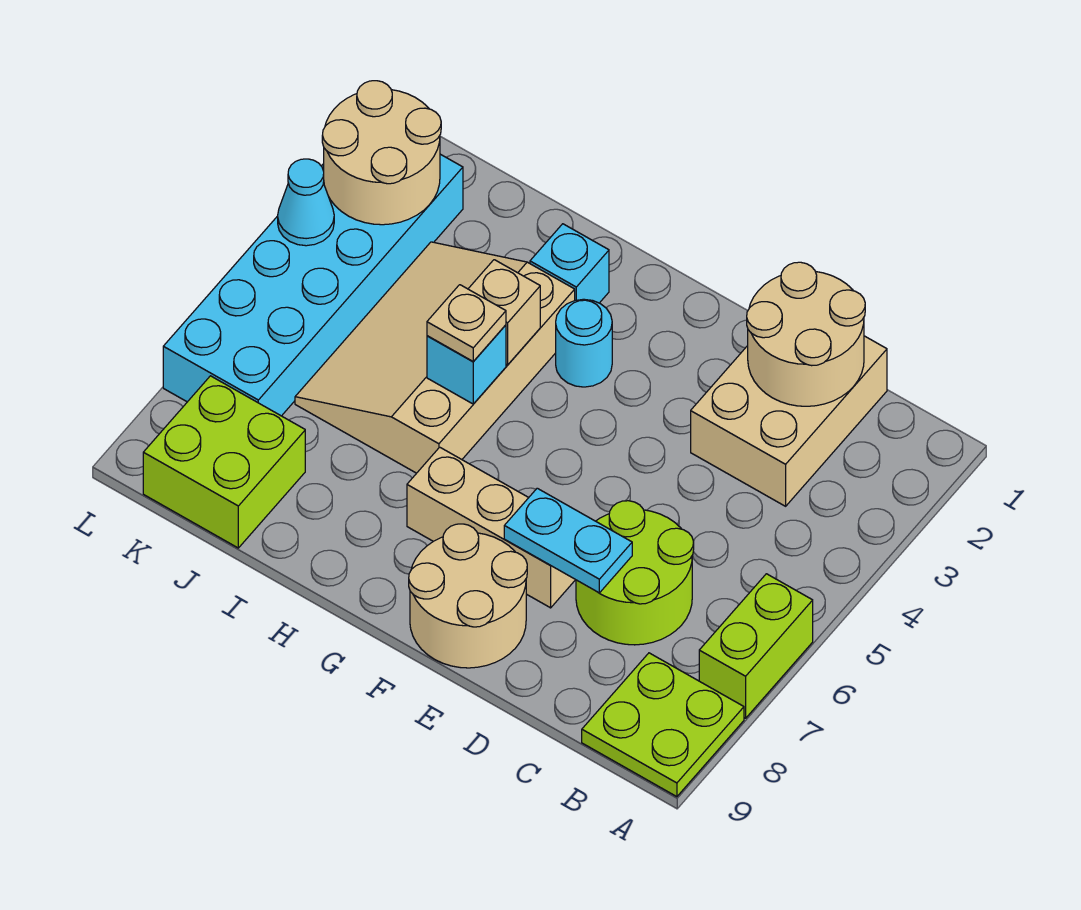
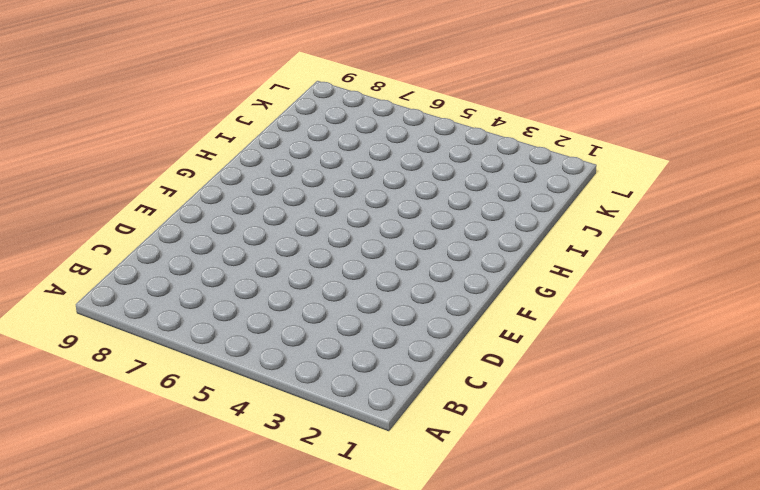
none -> lime brick A6:A7 level 1
none -> lime plate A8:B9 level 1
none -> tan brick C1:D3 level 1

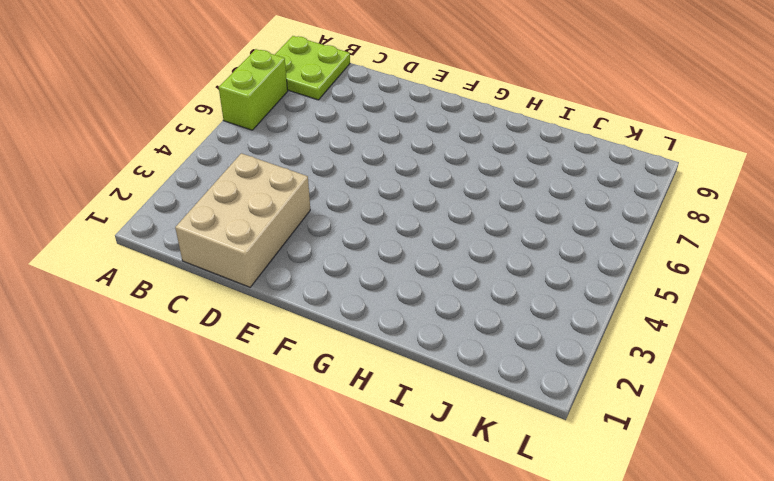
none -> lime round brick C6:D7 level 1
none -> tan brick E7:G7 level 1
none -> tan round brick E8:F9 level 1

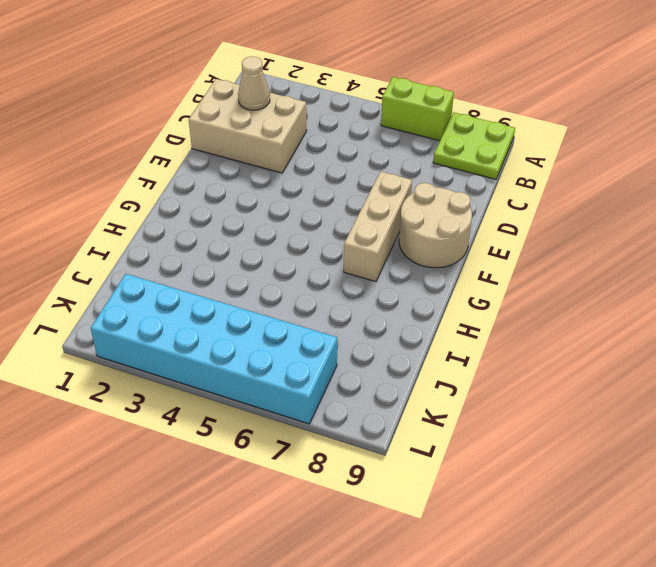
tan cone C2 level 2 -> tan round brick C1:D2 level 2
none -> lime round brick C6:D7 level 1
none -> cyan round brick G3 level 1
none -> cyan brick H2 level 1

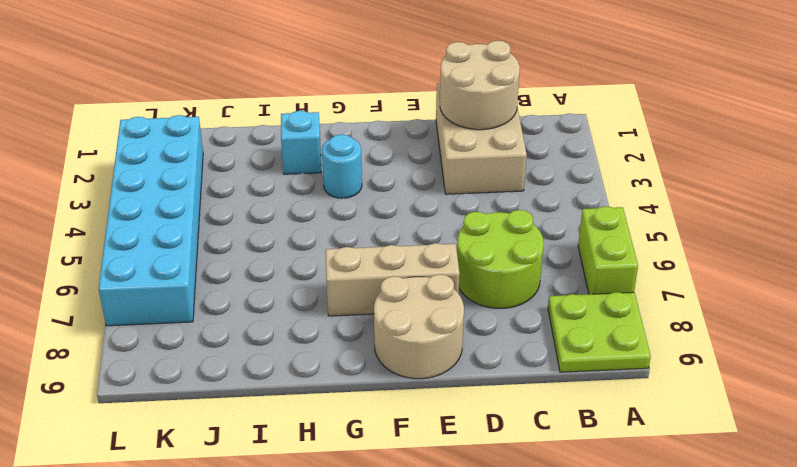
none -> tan slope H3:J6 level 1 top H
none -> lime brick J8:K9 level 1
none -> cyan plate D7:E7 level 2

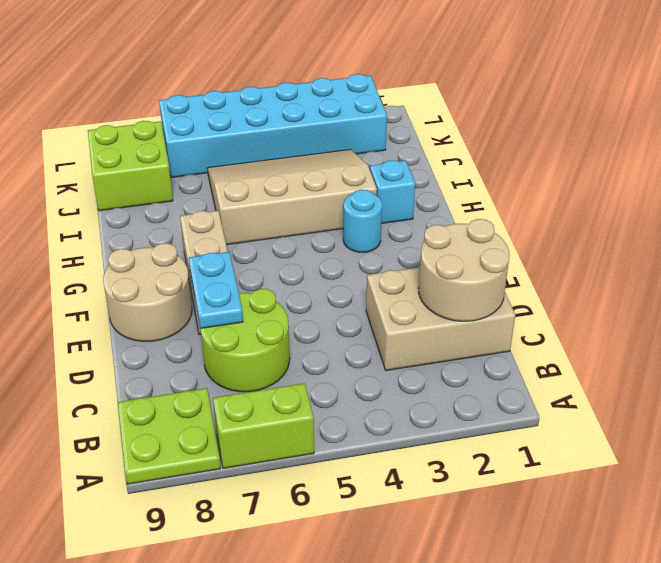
none -> tan brick H4 level 2
none -> cyan brick H5 level 2
none -> tan round brick K2:L3 level 2

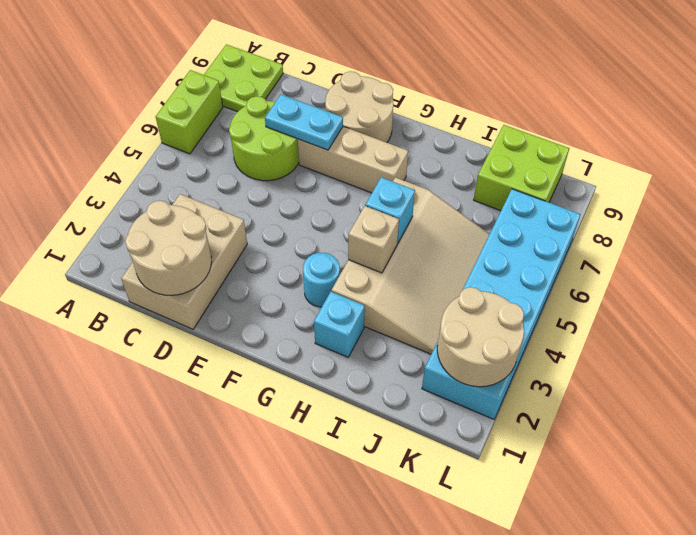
none -> cyan cone L4 level 2
none -> tan plate H5 level 3

